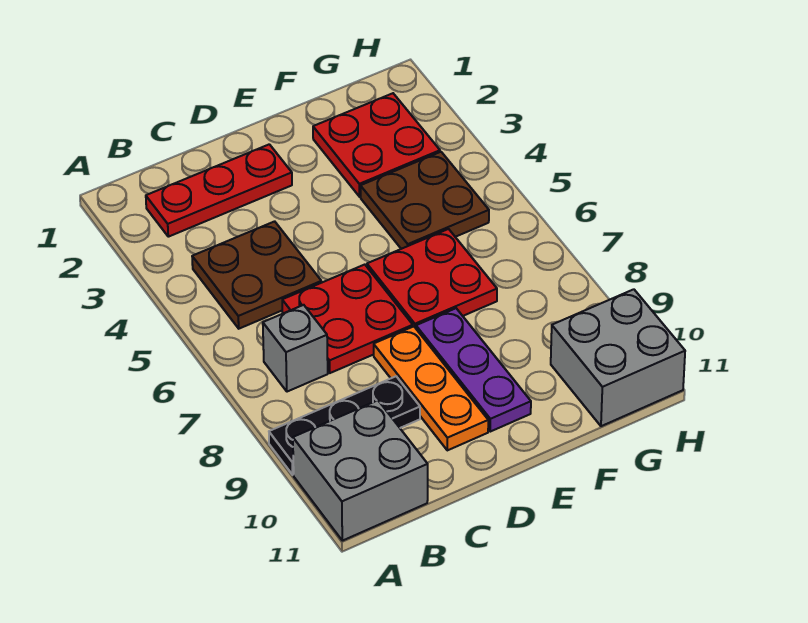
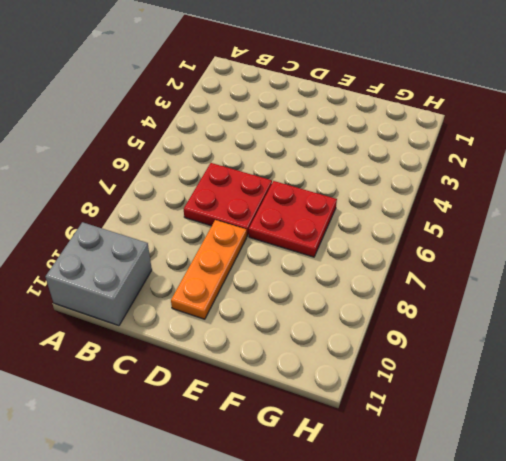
none -> black plate A9:C9 level 1
none -> red plate B2:D2 level 1
none -> brown plate B4:C5 level 1

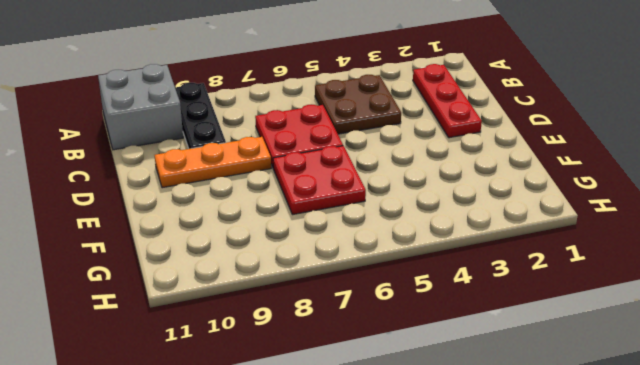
none -> grey brick B7 level 1
none -> purple plate E8:E10 level 1
none -> red plate F2:G3 level 1

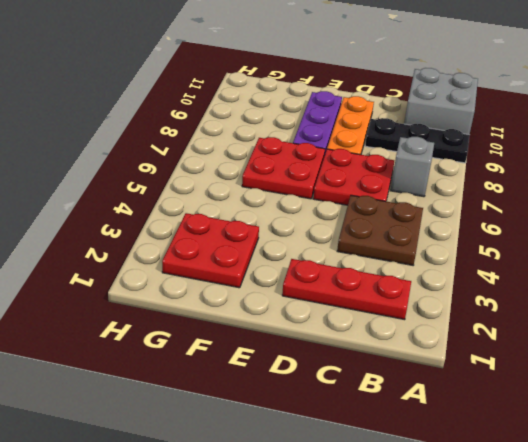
none -> brown plate F4:G5 level 1
none -> grey brick G10:H11 level 1

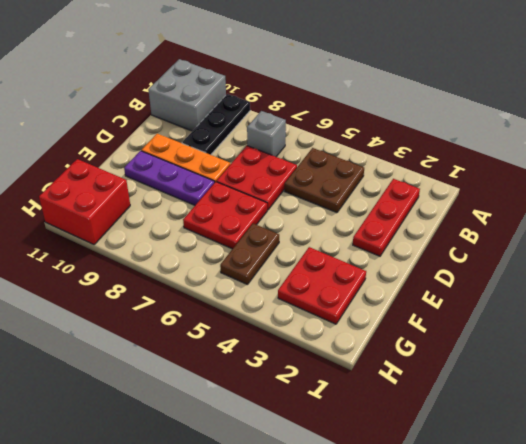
brown plate F5:G5 level 1 -> brown plate F4:G5 level 1
red brick G10:H11 level 1 -> grey brick G10:H11 level 1

